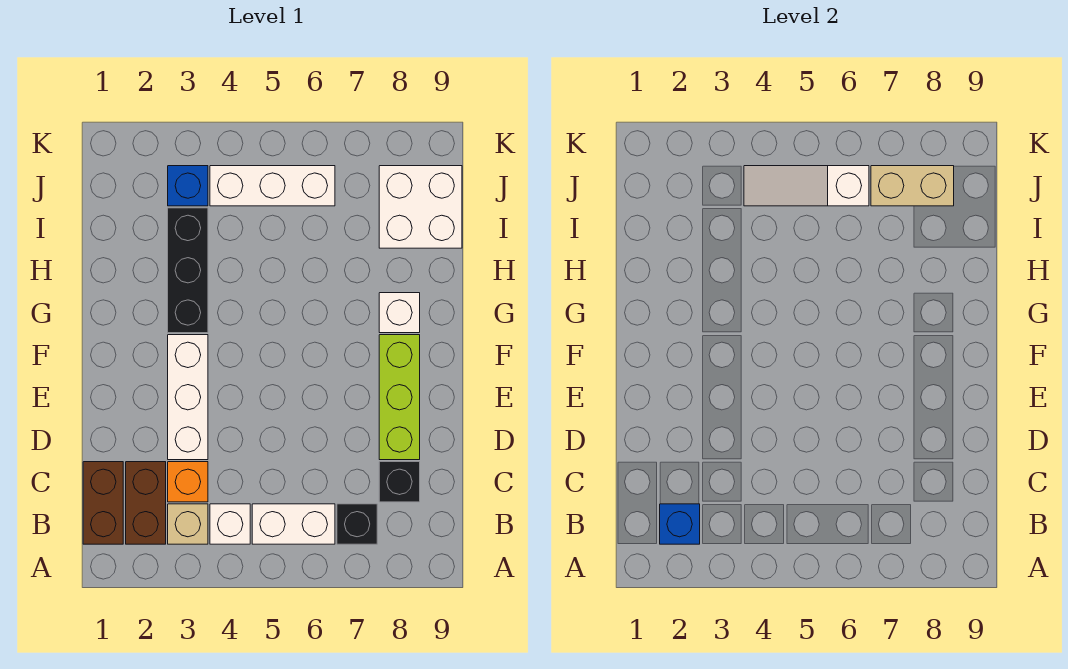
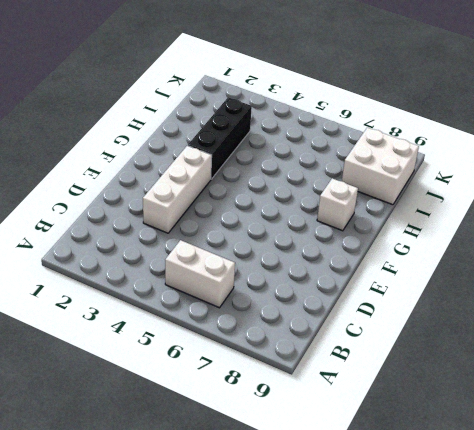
none -> brown brick B1:C1 level 1
none -> brown brick B2:C2 level 1
none -> tan brick B3 level 1

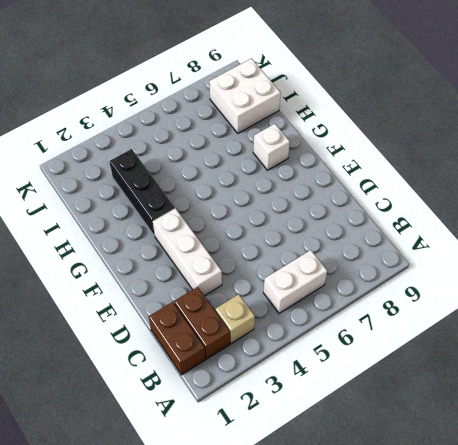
none -> white brick B4 level 1
none -> black brick B7 level 1
none -> orange brick C3 level 1

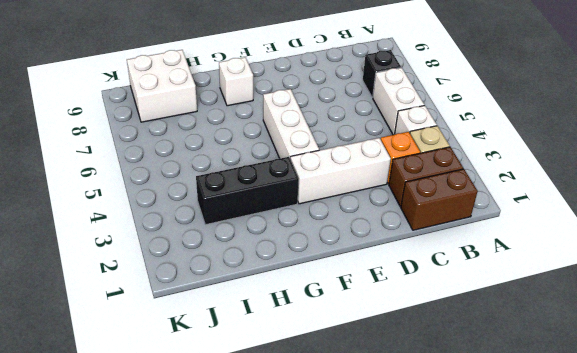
white brick F4:F6 level 1 -> white brick J4:J6 level 1
none -> black brick C8 level 1
none -> lime brick D8:F8 level 1
none -> blue brick J3 level 1

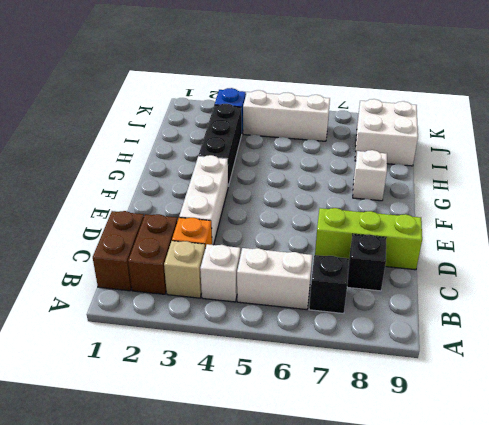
lime brick D7:D9 level 1 -> lime brick D8:F8 level 1
none -> blue brick B2 level 2
none -> white slope J4:J6 level 2 top 6
none -> tan brick J7:J8 level 2

